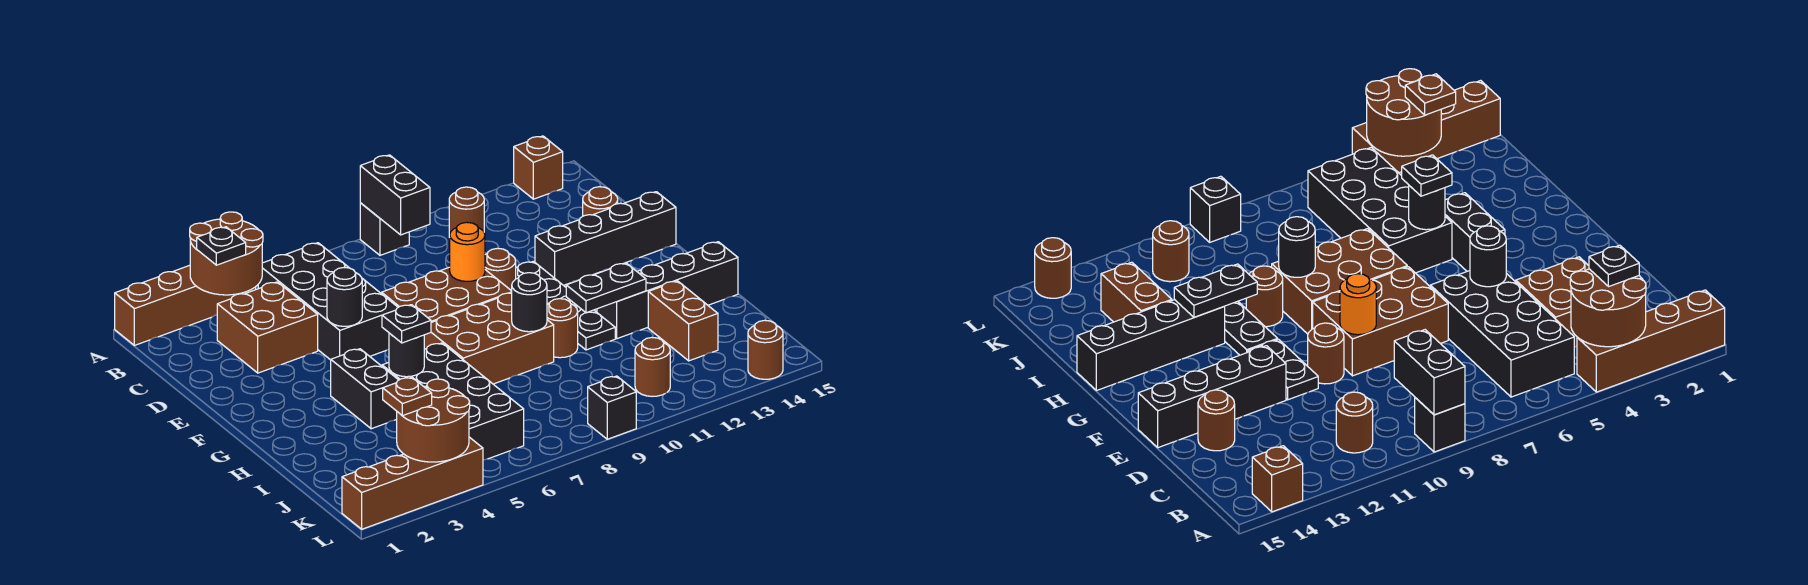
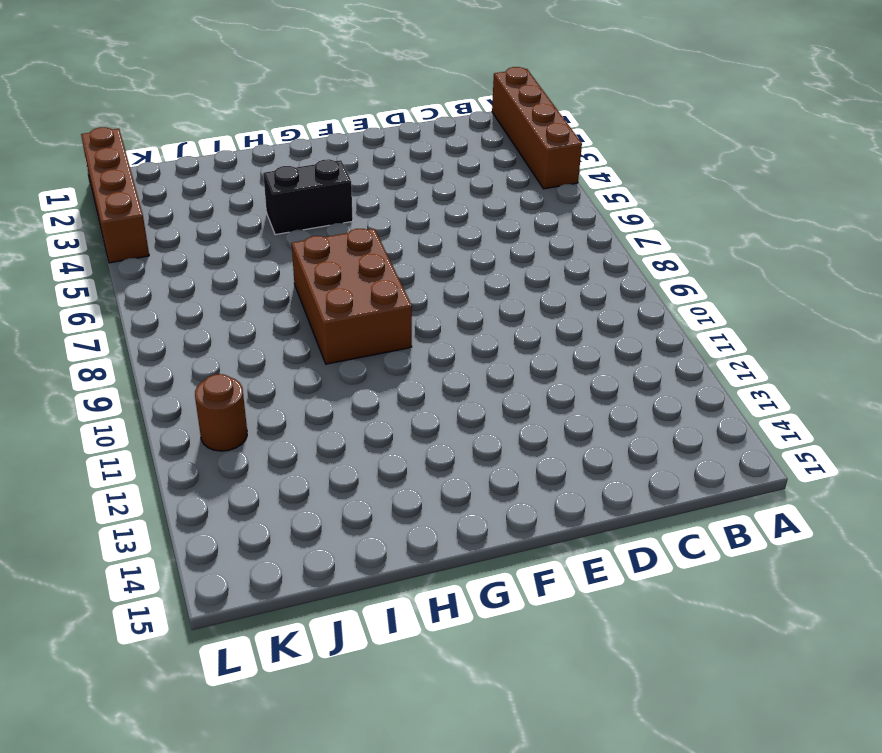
none -> black brick A9 level 1
none -> brown brick A14 level 1
none -> black brick B5:E6 level 1
none -> brown round brick B11 level 1

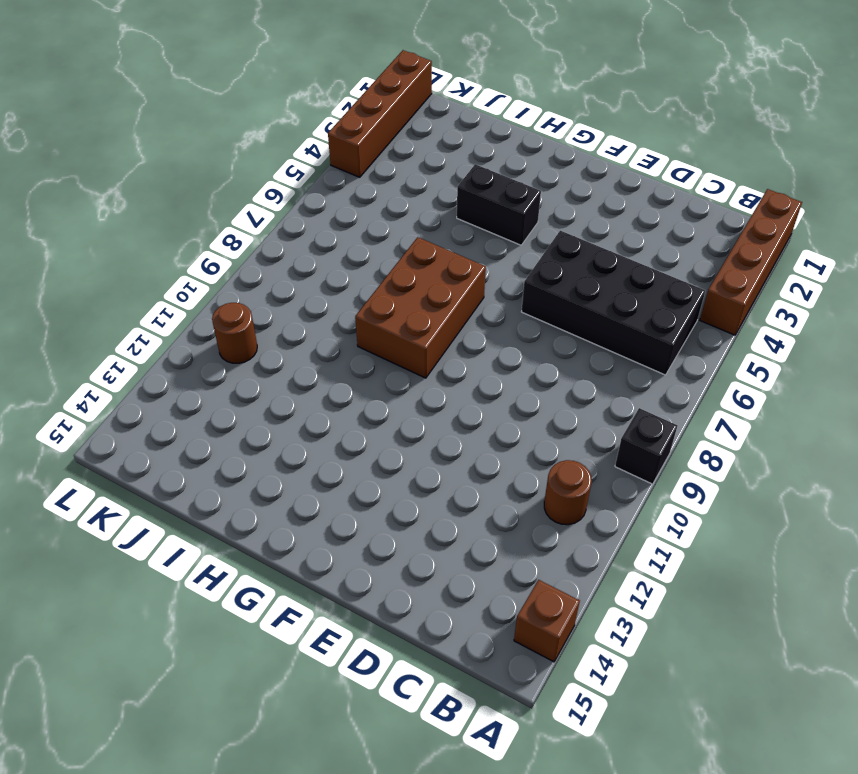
none -> brown brick C3:D4 level 1
none -> brown round brick D14 level 1
none -> brown brick E7:F9 level 1
none -> brown round brick E10 level 1

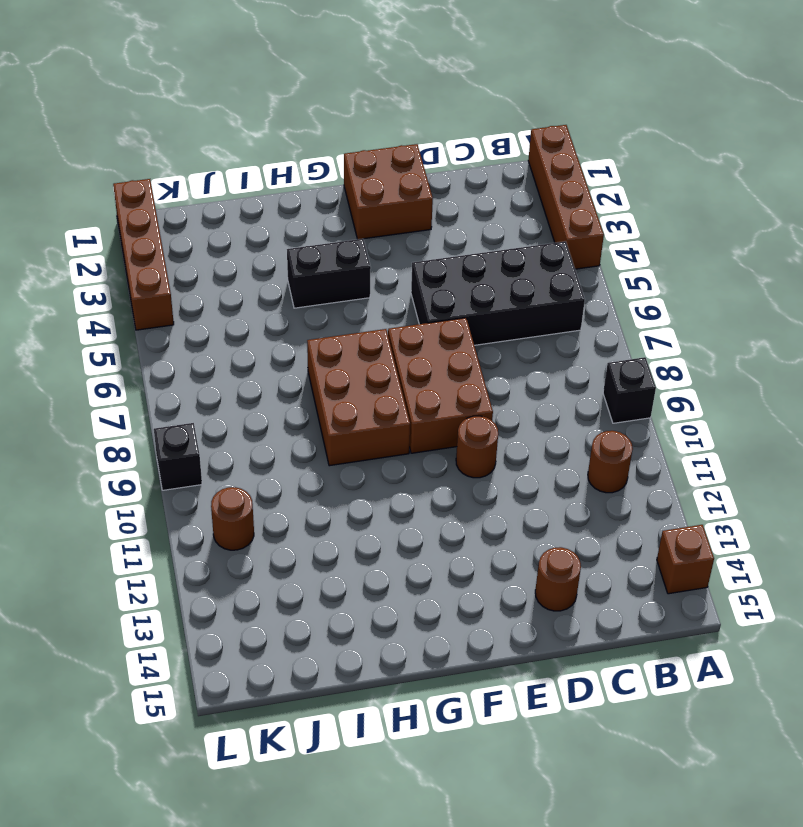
brown brick E1:F2 level 1 -> brown brick C3:D4 level 1
none -> black plate E11:F11 level 1
none -> black brick E12:E15 level 1
none -> black plate G11:H11 level 1
none -> black brick H5:K6 level 1

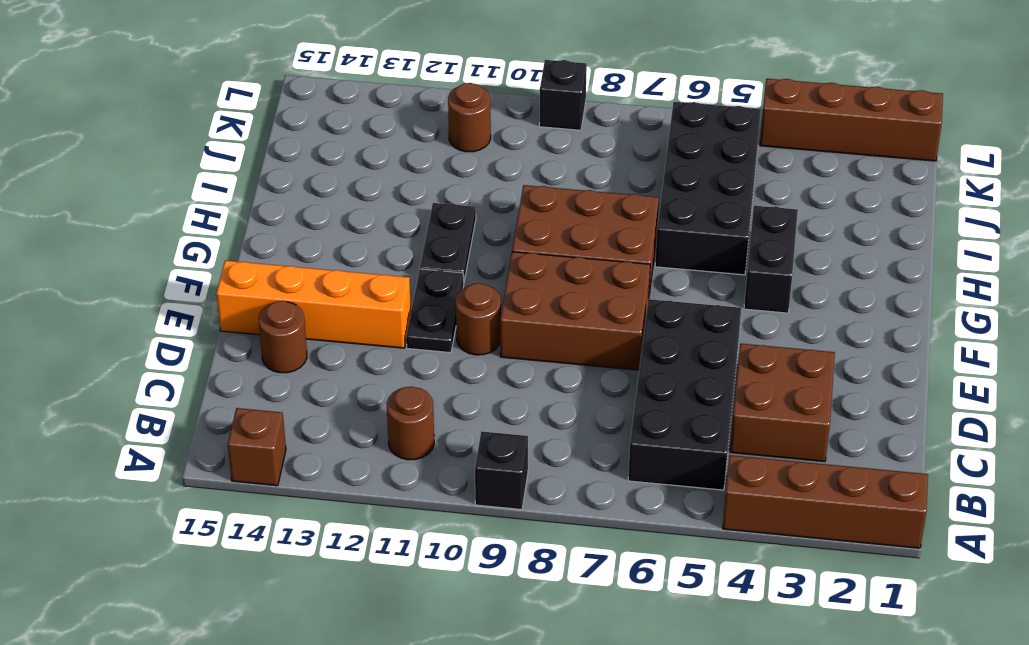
orange brick E12:E15 level 1 -> black brick E12:E15 level 1
none -> brown round brick H10 level 1
none -> black brick H12:H15 level 1
none -> brown brick I13:J13 level 1
none -> brown round brick L14 level 1

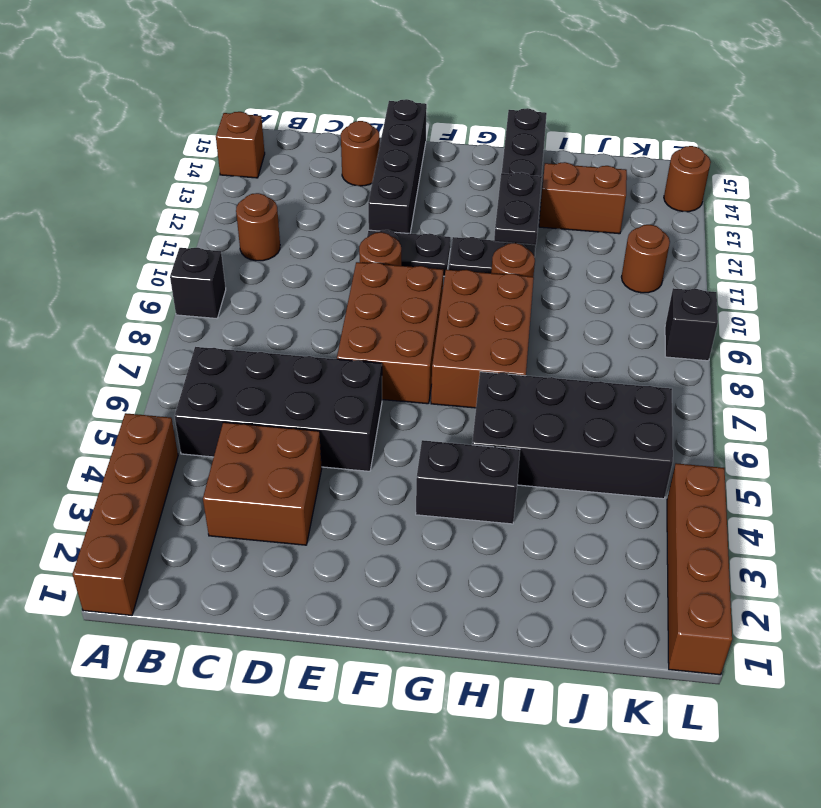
none -> brown round brick A3:B4 level 2
none -> black brick A9:B9 level 2
none -> black round brick E5 level 2
none -> orange round brick E9 level 2

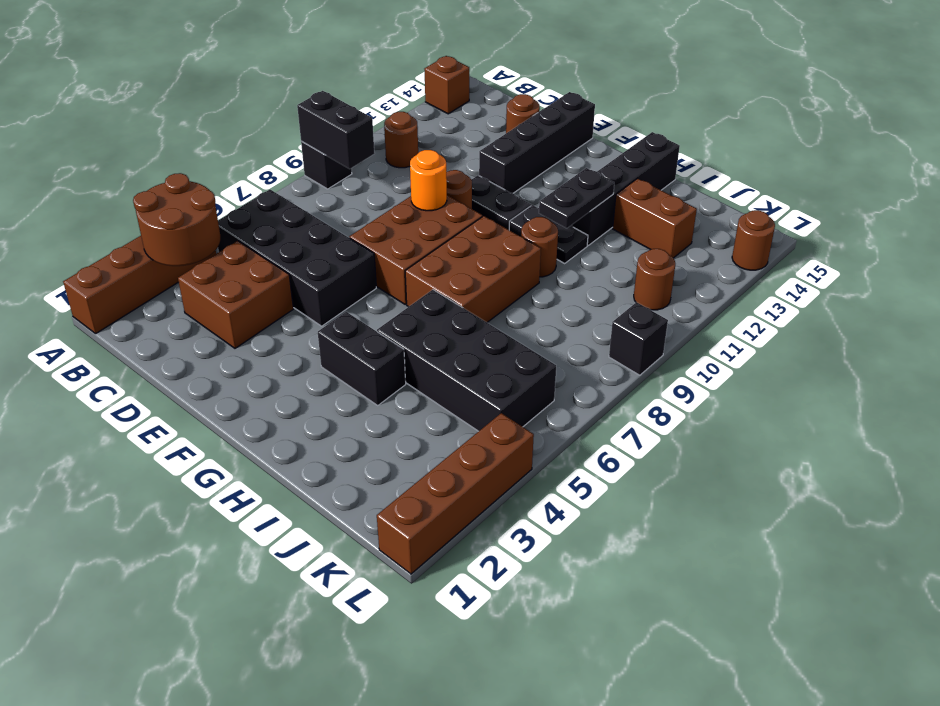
none -> black round brick E5 level 2
none -> black round brick H5 level 2
none -> black round brick H9 level 2
none -> brown round brick K3:L4 level 2

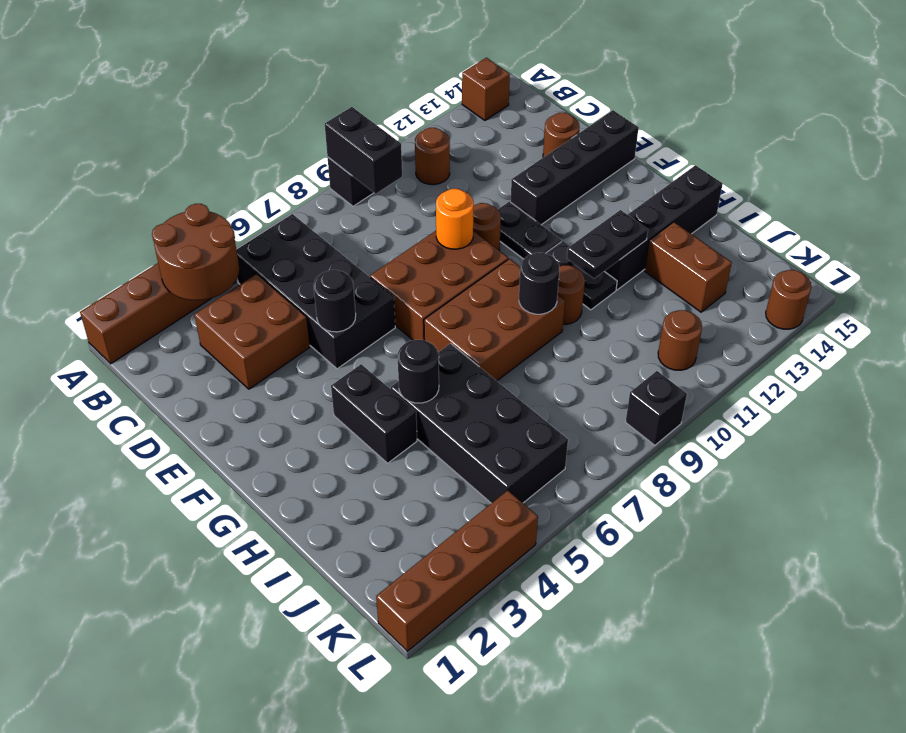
none -> brown round brick K3:L4 level 2
none -> black plate B3 level 3
none -> black plate H5 level 3
none -> brown plate K3 level 3

